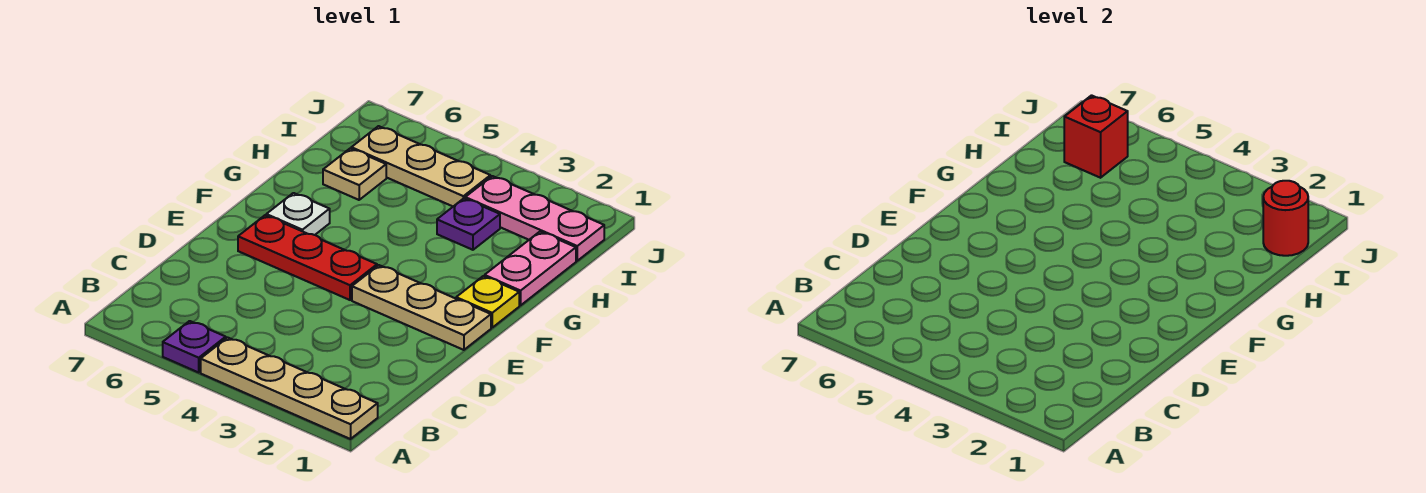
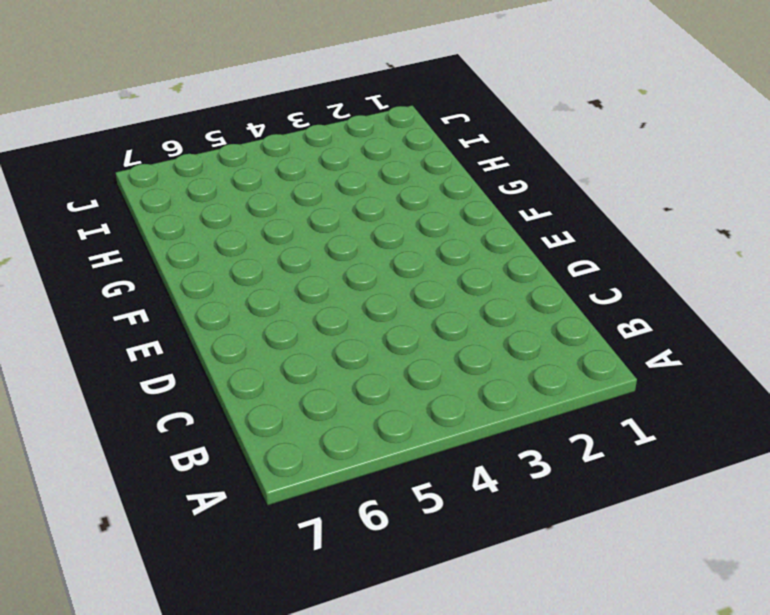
none -> tan plate A1:A4 level 1
none -> purple plate A5 level 1
none -> tan plate E1:E3 level 1

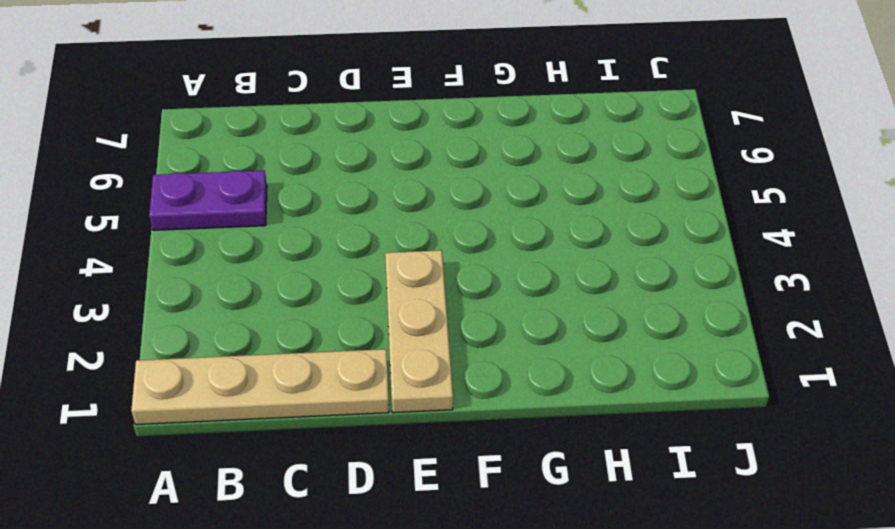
tan plate A1:D1 level 1 -> tan plate A1:A4 level 1
purple plate A5:B5 level 1 -> purple plate A5 level 1
none -> red plate E4:E6 level 1
none -> yellow plate F1 level 1
none -> white plate F6 level 1

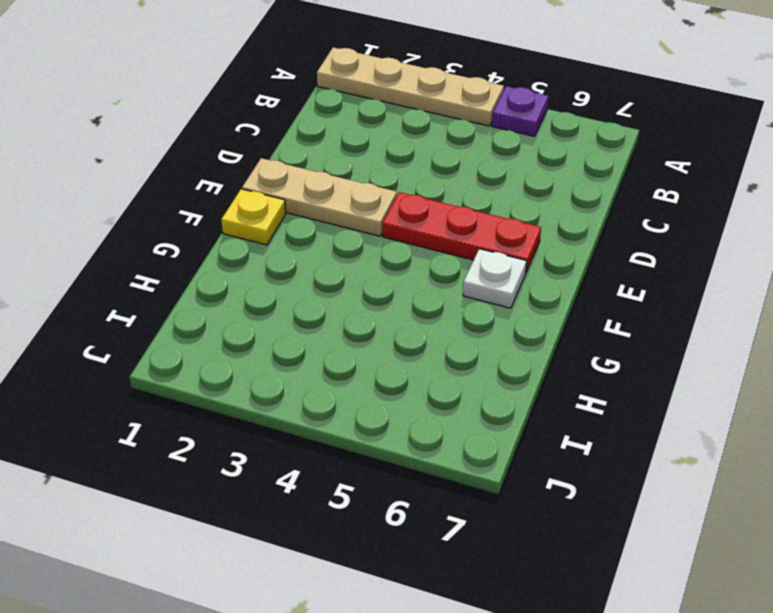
none -> pink plate G1:H1 level 1
none -> purple plate H3 level 1
none -> tan plate H6 level 1

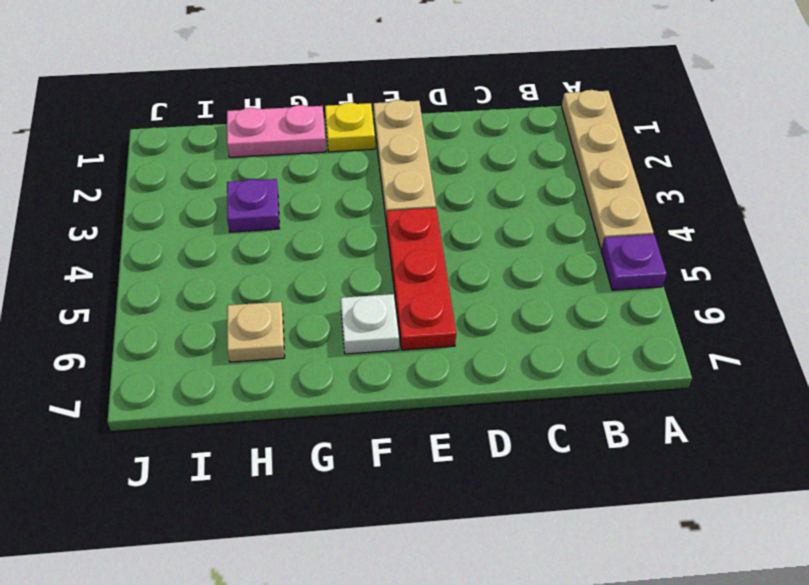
none -> pink plate I1:I3 level 1
none -> tan plate I4:I6 level 1
none -> red round brick I1 level 2

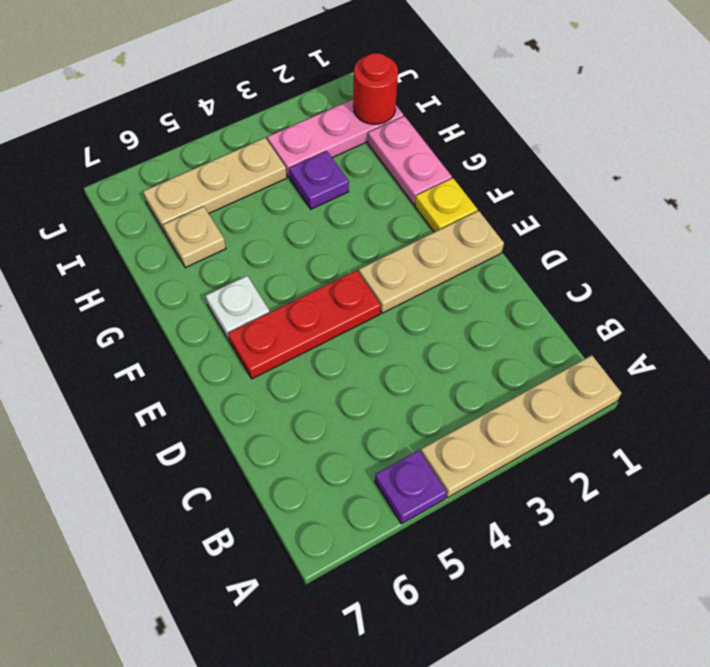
none -> red brick I6 level 2

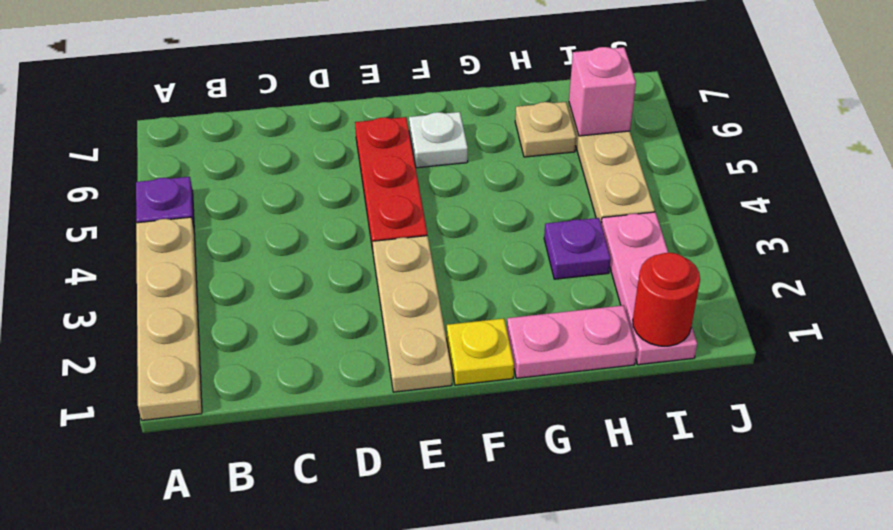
pink brick I6 level 2 -> red brick I6 level 2

